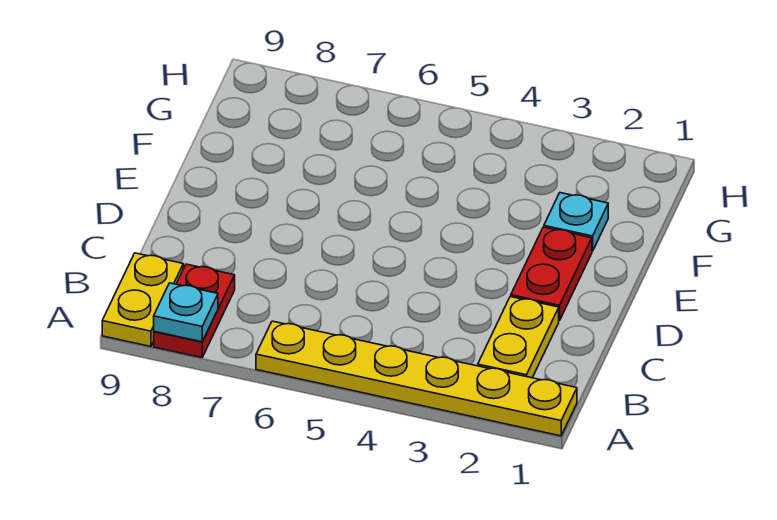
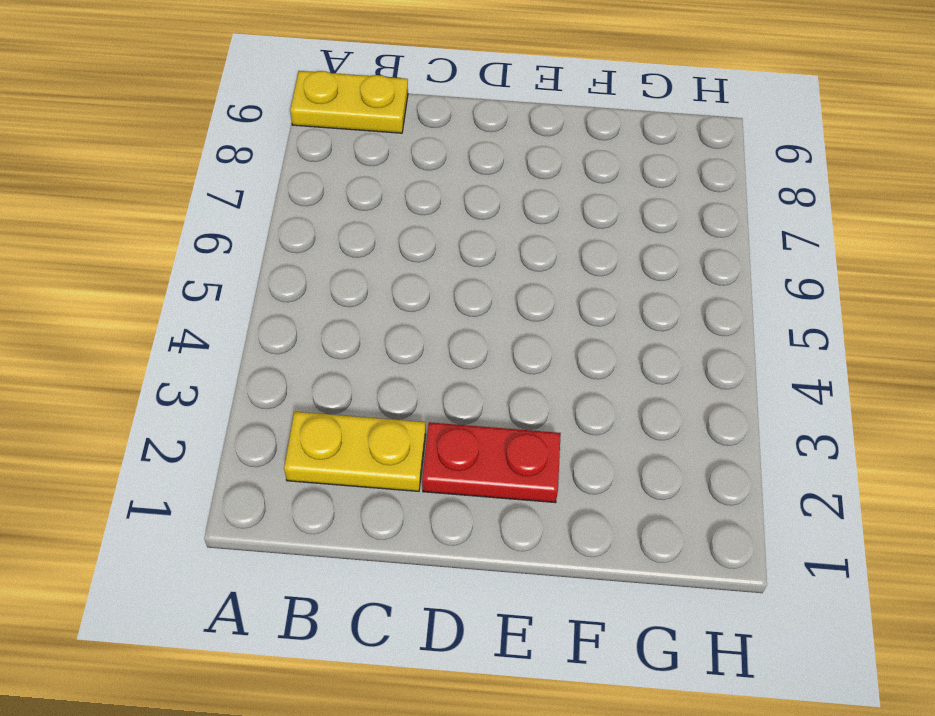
none -> yellow plate A1:A6 level 1
none -> red plate A8:B8 level 1

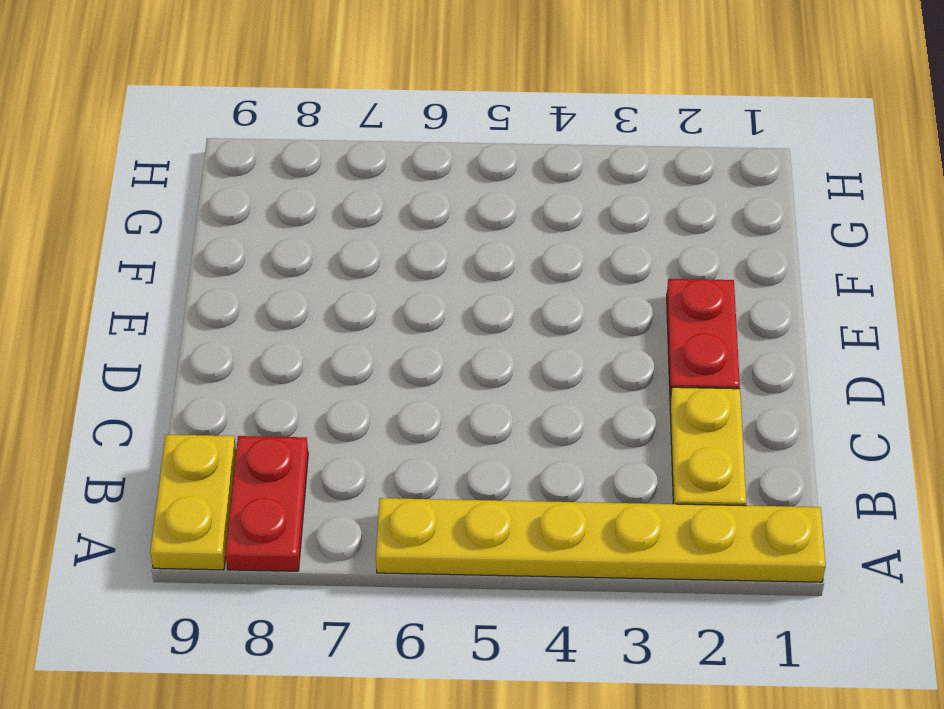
none -> cyan plate F2 level 1
none -> cyan plate A8 level 2

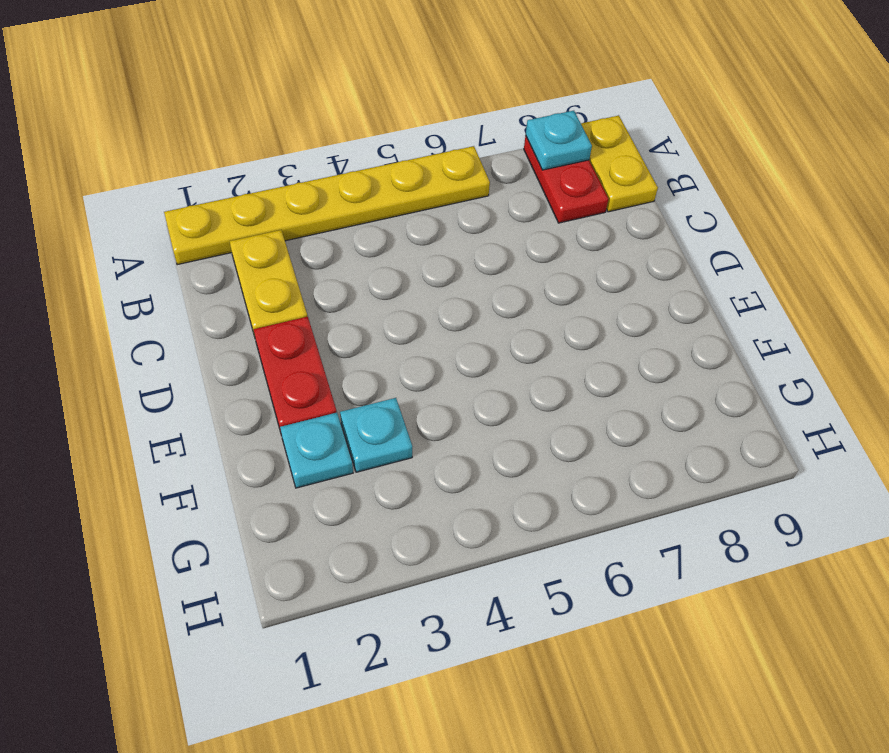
cyan plate F3 level 1 -> none

